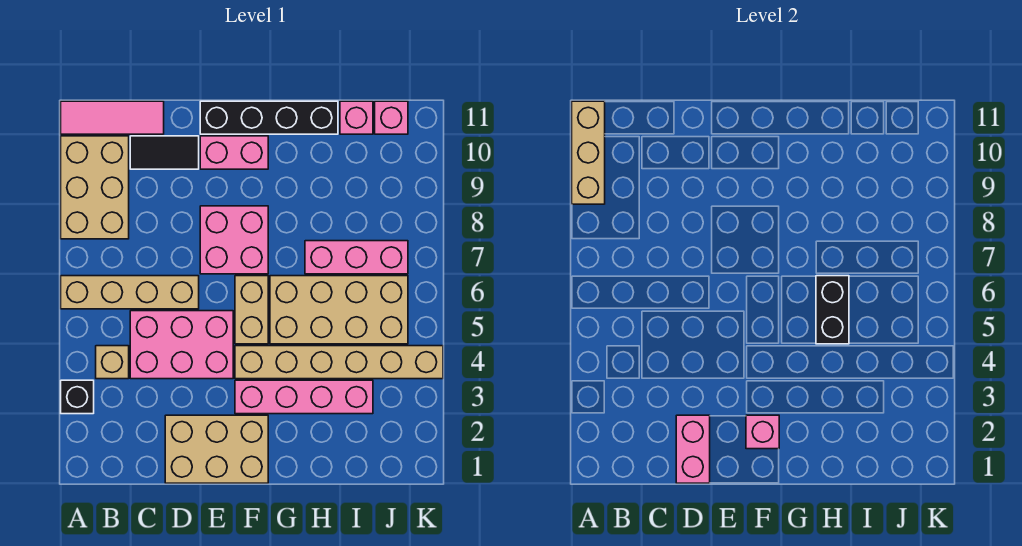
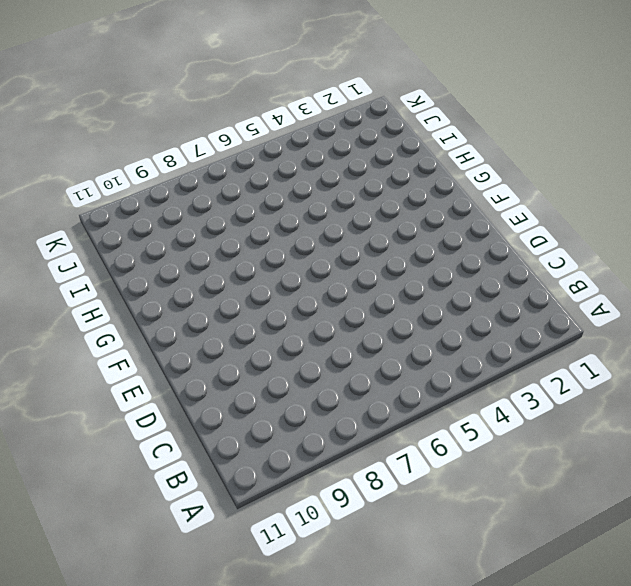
none -> black brick A3 level 1
none -> tan brick A6:D6 level 1
none -> tan brick A8:B10 level 1

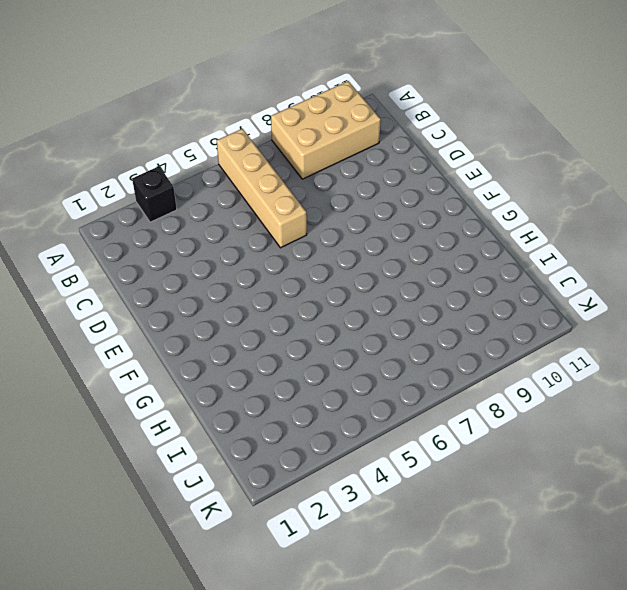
none -> pink tile A11:C11 level 1
none -> tan brick B4 level 1
none -> pink brick C4:E5 level 1

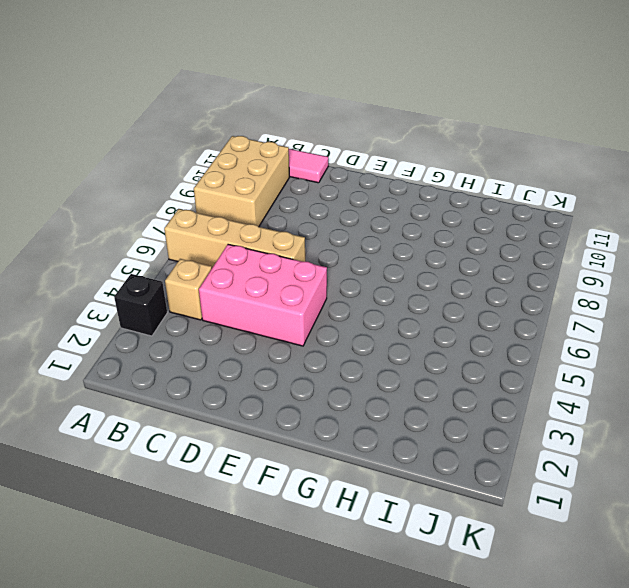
none -> black tile C10:D10 level 1
none -> tan brick D1:F2 level 1
none -> pink brick E7:F8 level 1

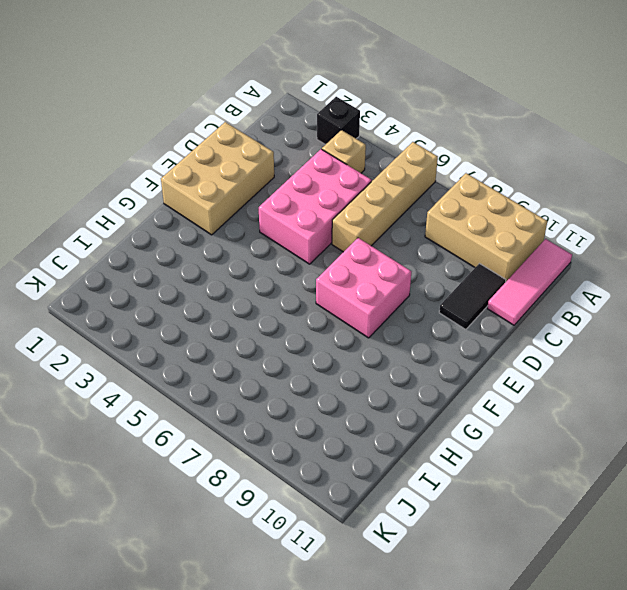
none -> pink brick E10:F10 level 1
none -> black brick E11:H11 level 1
none -> pink brick F3:I3 level 1

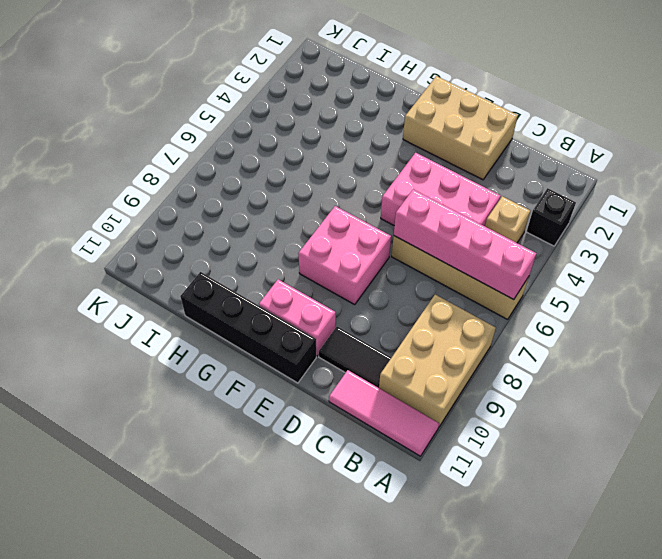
pink brick A6:D6 level 2 -> pink brick F3:I3 level 1
none -> tan brick F4:K4 level 1
none -> tan brick F5:F6 level 1
none -> tan brick G5:J6 level 1

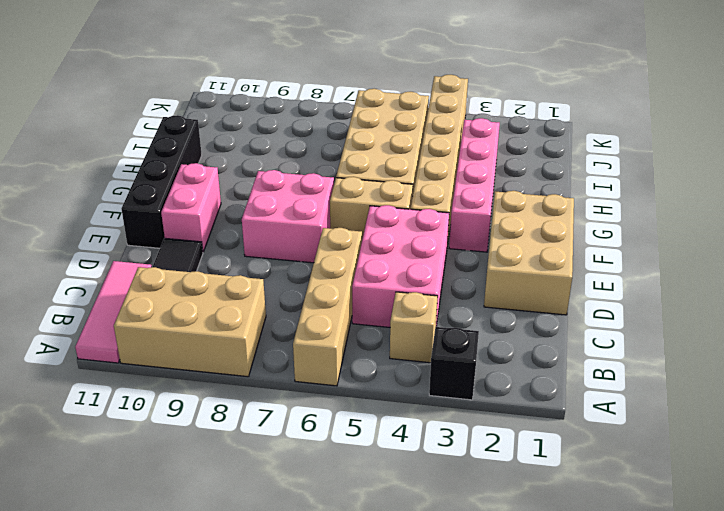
none -> pink brick H7:J7 level 1
none -> pink brick I11 level 1
none -> pink brick J11 level 1

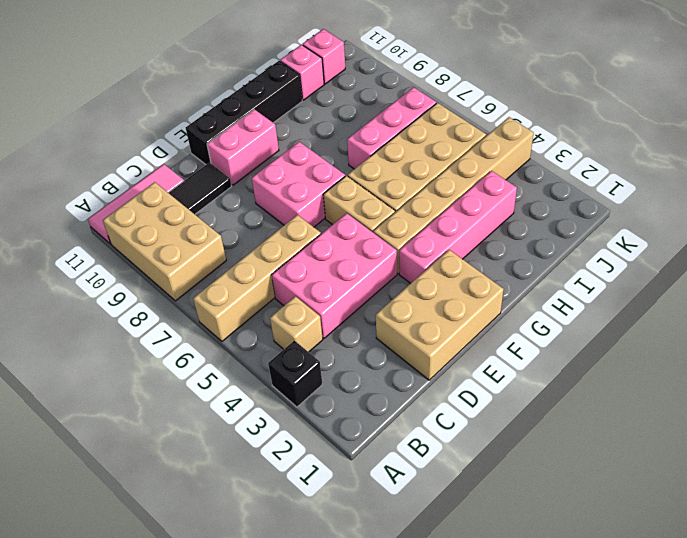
none -> tan brick A9:A11 level 2
none -> pink brick D1:D2 level 2
none -> pink brick F2 level 2

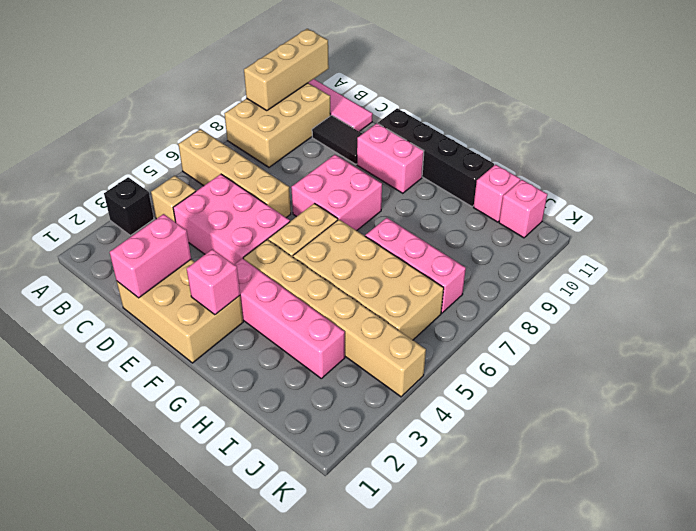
none -> black brick H5:H6 level 2

